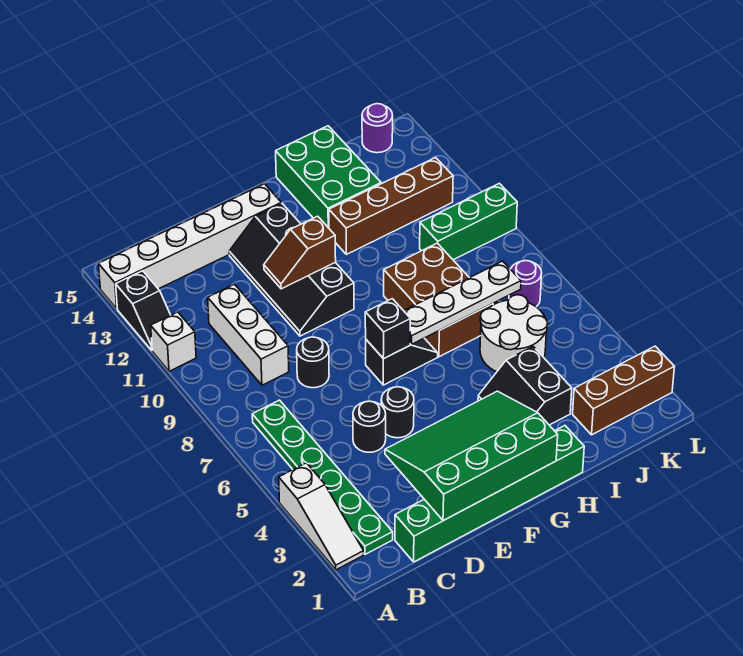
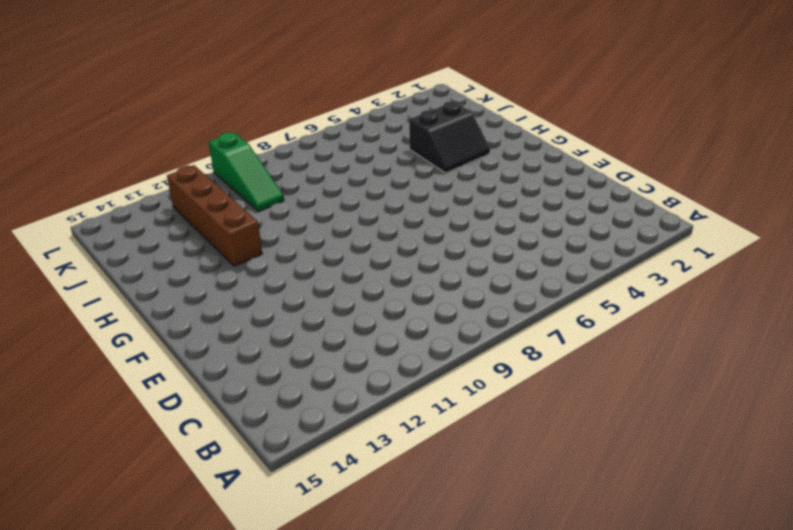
green slope J10:L10 level 1 top L -> green brick J10:L10 level 1
none -> white slope A2:A4 level 1 top 4
none -> white brick A11 level 1
none -> black slope A12:A13 level 1 top 13

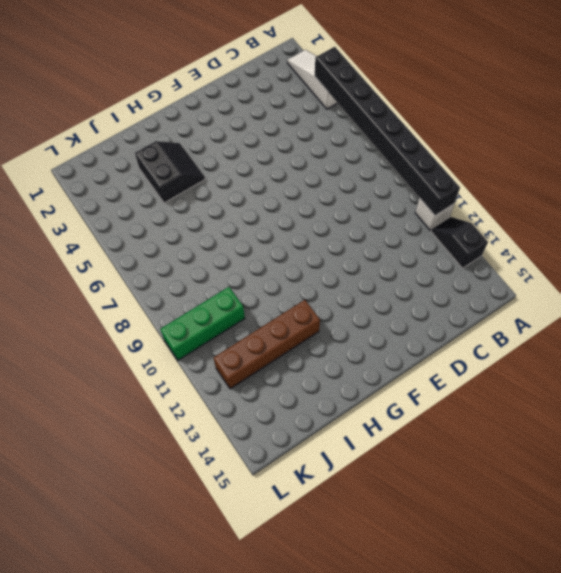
black brick A4:A11 level 2 -> none
none -> white brick A14:F14 level 1
none -> green plate B2:B7 level 1
none -> green brick C1:H1 level 1

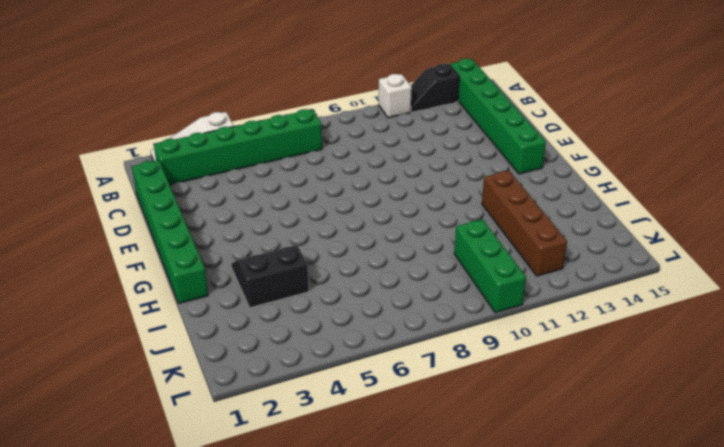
green brick A14:F14 level 1 -> white brick A14:F14 level 1
green brick B2:B7 level 1 -> green plate B2:B7 level 1
none -> white brick C9:C11 level 1
none -> black round brick D5 level 1
none -> black round brick D8 level 1

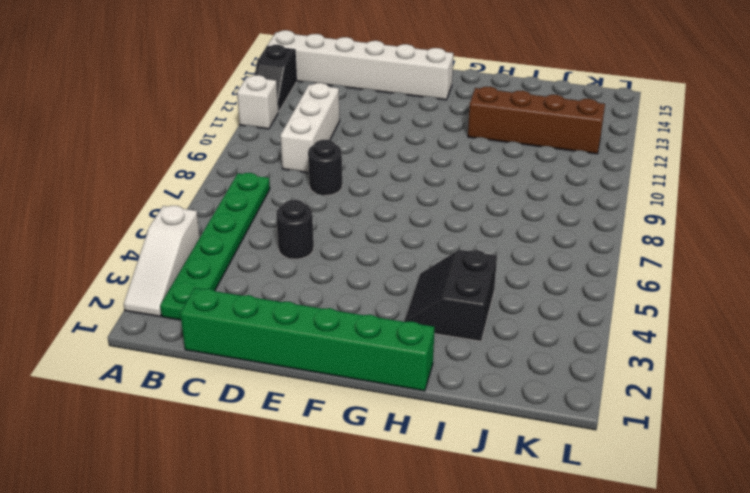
none -> black round brick E5 level 1
none -> black slope E10:F13 level 1 top F
none -> black slope F7:G7 level 1 top F

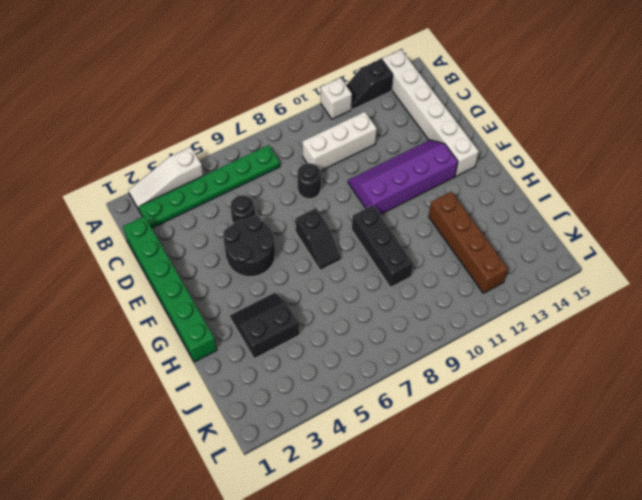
black round brick E4:F5 level 1 -> black round brick E5 level 1
purple slope E10:F13 level 1 top F -> black slope E10:F13 level 1 top F
black brick G9:I9 level 1 -> brown brick H7:I9 level 1
none -> green brick H13:I15 level 1
none -> white round brick I5:J6 level 1
none -> brown brick J2:L2 level 1

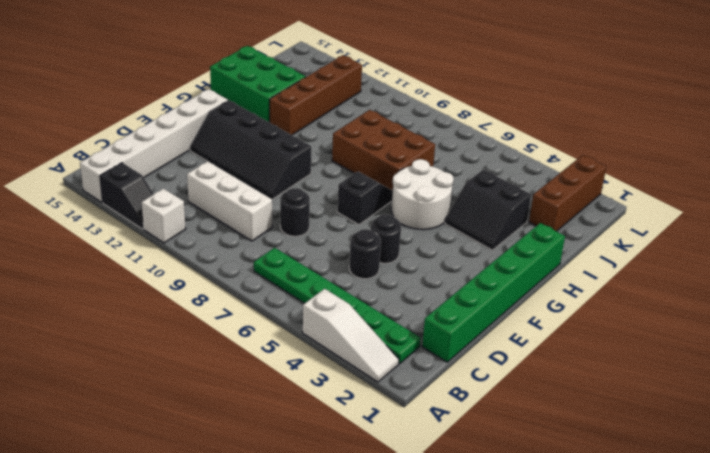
white round brick G5:H6 level 1 -> white round brick I5:J6 level 1
none -> green brick J10:L10 level 1
none -> purple round brick K7 level 1
none -> purple round brick K15 level 1

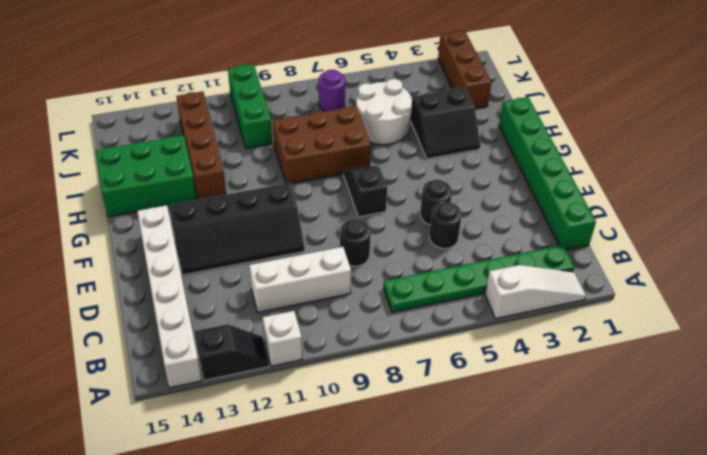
none -> purple round brick K15 level 1
none -> green slope D1:G3 level 2 top 1
none -> brown slope E11:F11 level 2 top F

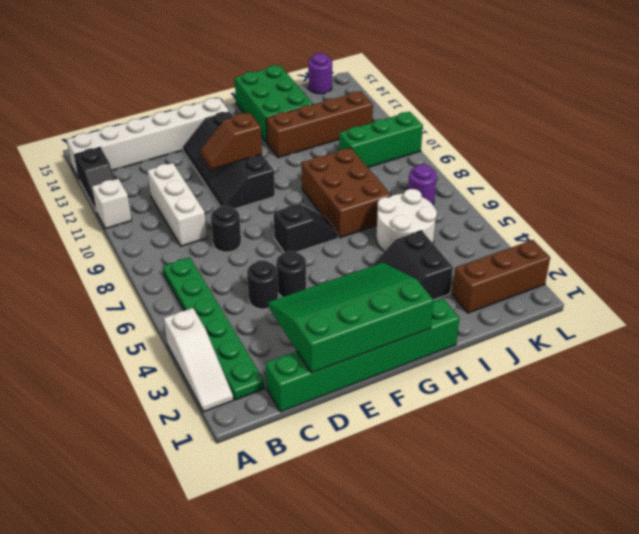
none -> black brick F7 level 2
none -> white plate G7:J7 level 2

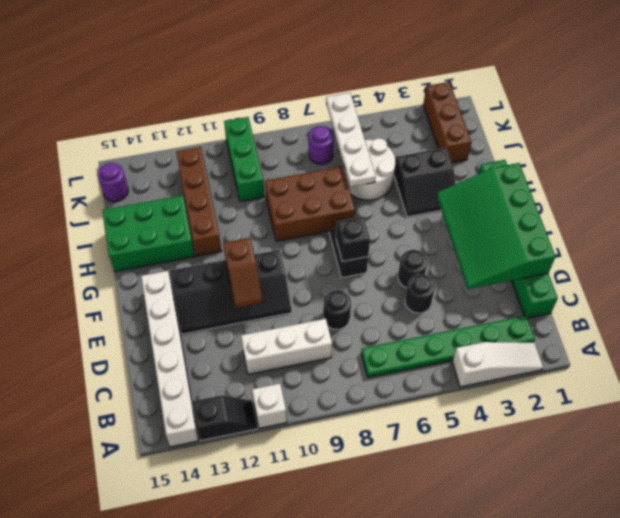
white plate I6:L6 level 2 -> white plate G7:J7 level 2

